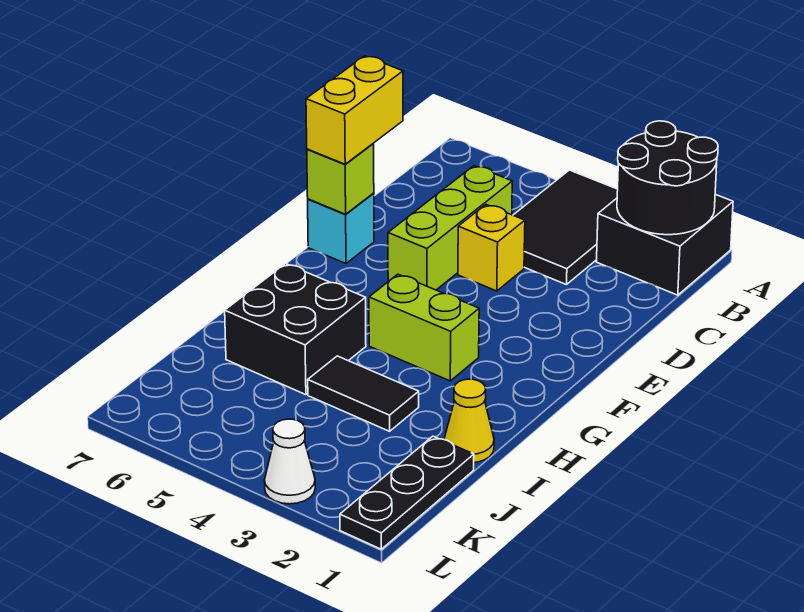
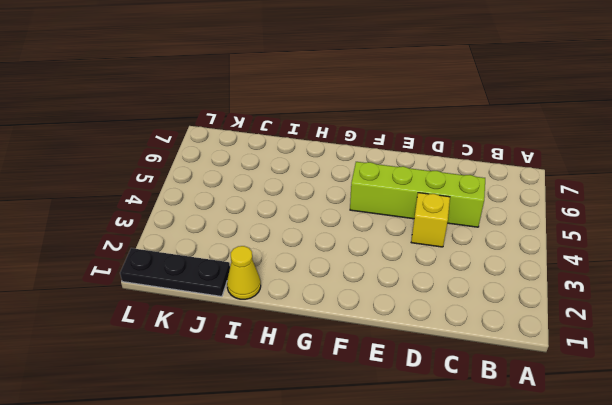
lime brick C5:F5 level 1 -> lime brick C5:E5 level 1
none -> black brick A1:B2 level 1
none -> black tile A3:C4 level 1
none -> cyan brick E7 level 1

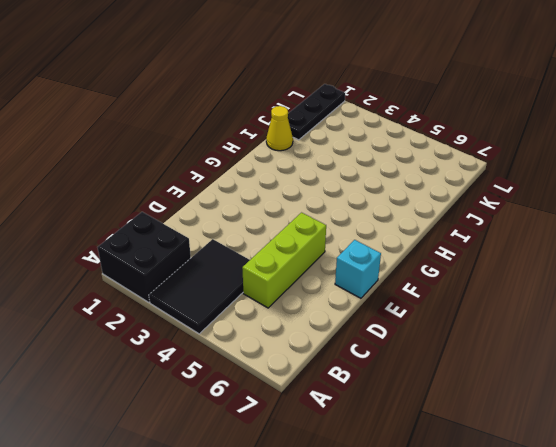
none -> yellow brick D4 level 1
none -> lime brick G3:G4 level 1
none -> black brick H5:I6 level 1

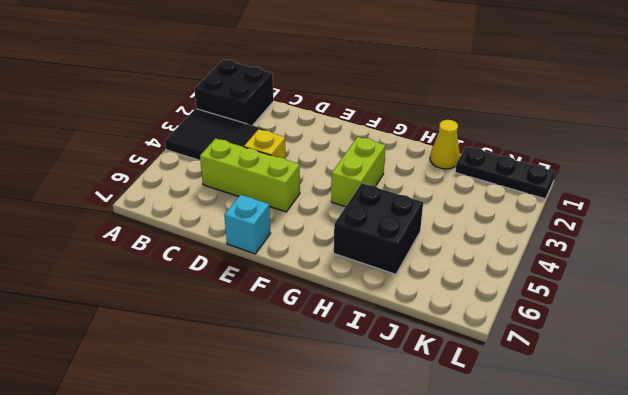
none -> black tile I3:I4 level 1
none -> white cone L3 level 1
none -> black round brick A1:B2 level 2

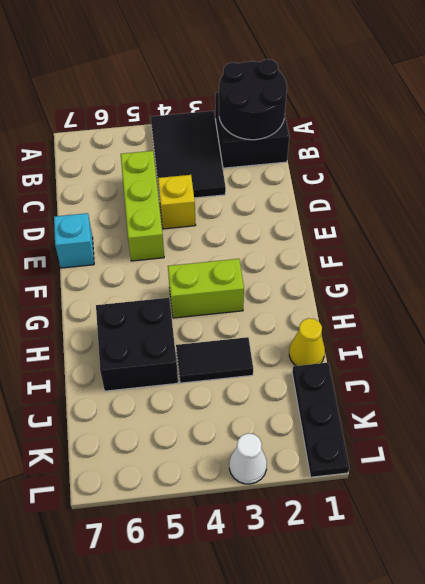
none -> lime brick E7 level 2
none -> yellow brick D7:E7 level 3

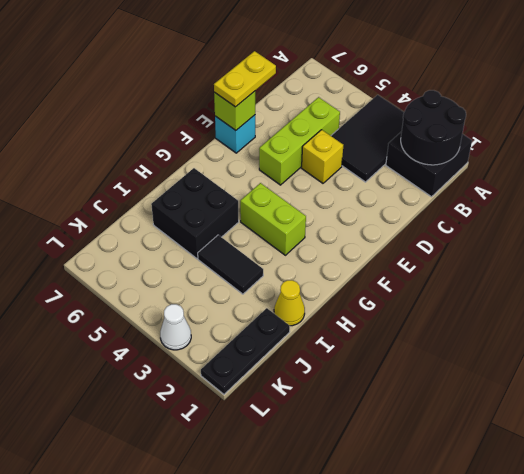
yellow plate D7:E7 level 3 -> yellow brick D7:E7 level 3

